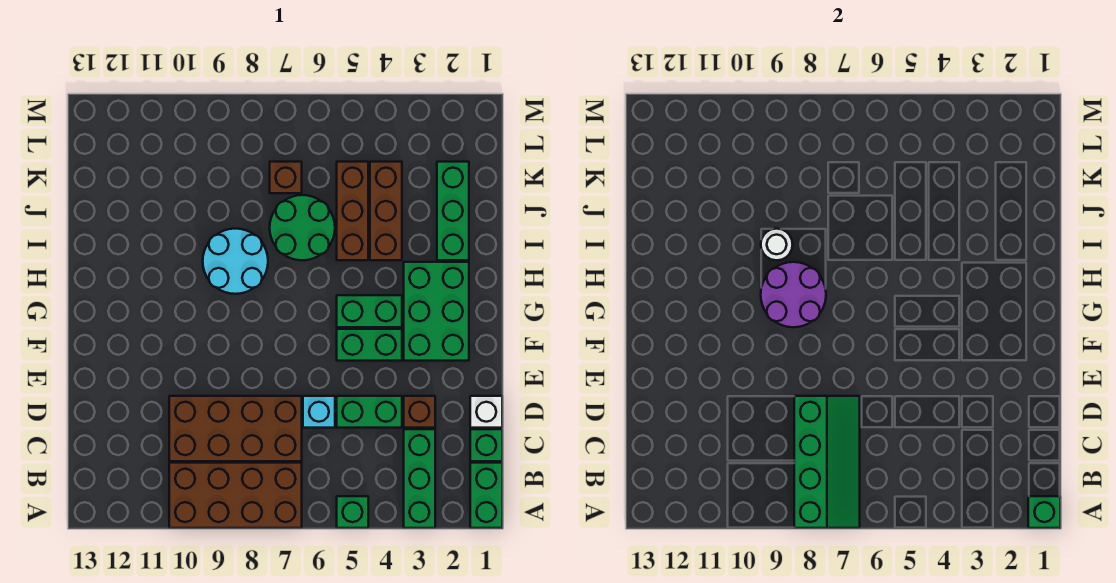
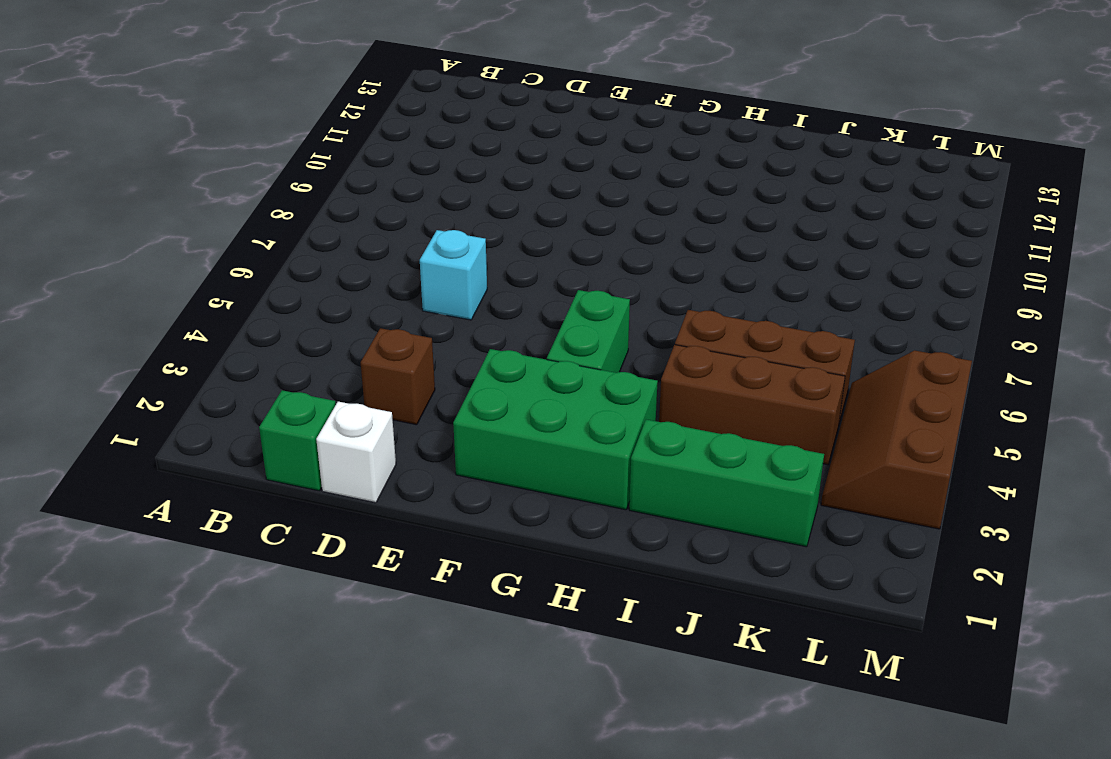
brown slope L3:M5 level 1 top M -> none
none -> green brick A1:B1 level 1
none -> green brick A3:C3 level 1
none -> green brick A5 level 1

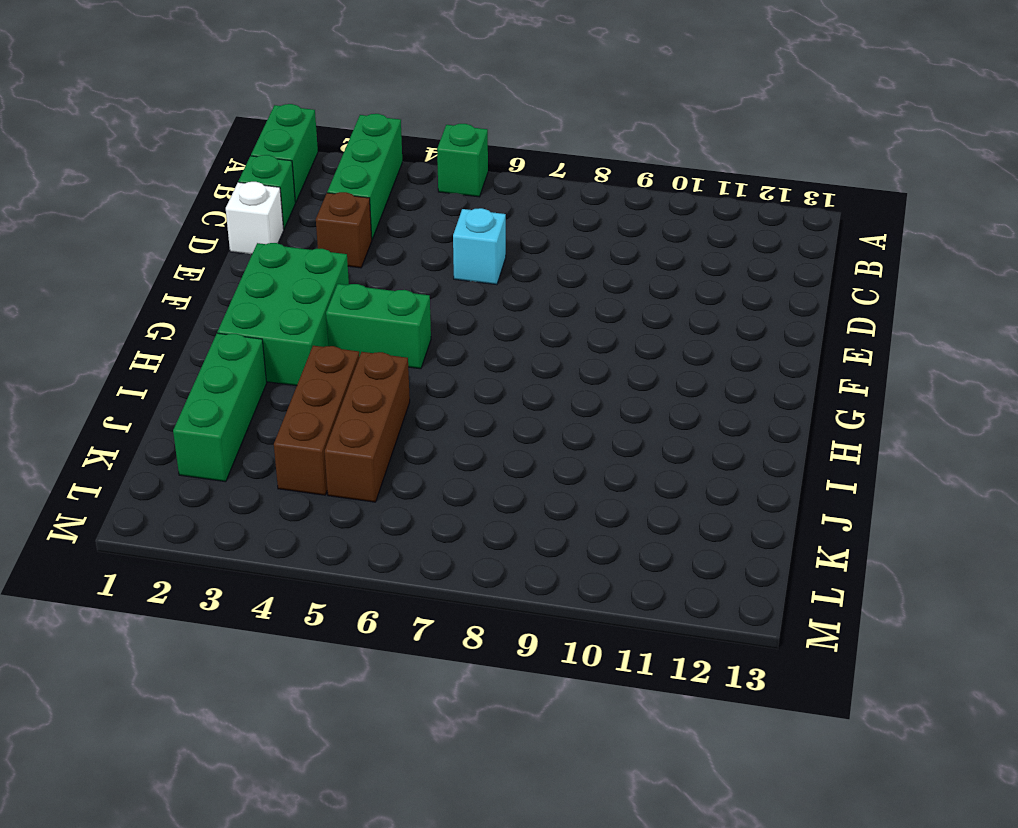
none -> brown brick A7:B10 level 1
none -> brown brick C7:D10 level 1
none -> green brick D4:D5 level 1

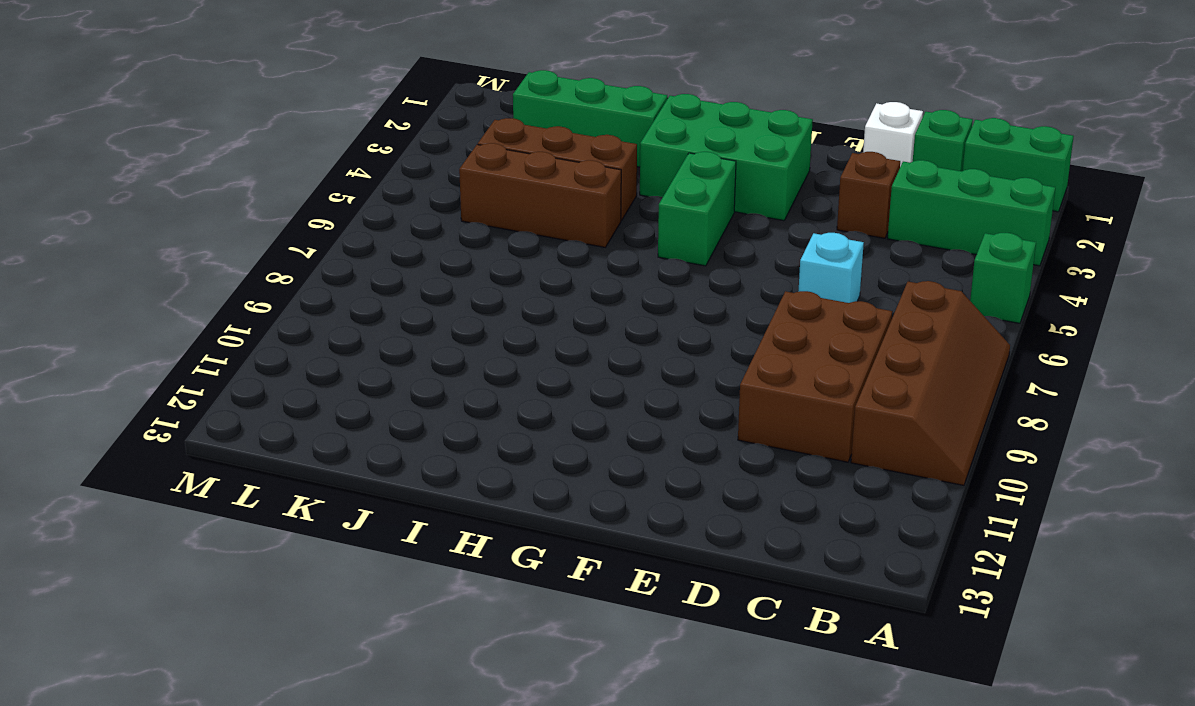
brown slope A7:B10 level 1 top B -> brown brick A7:B10 level 1
brown brick C8:D10 level 1 -> brown brick C7:D10 level 1
none -> green brick D4:D5 level 1
none -> green brick F4:F5 level 1
none -> cyan round brick H8:I9 level 1

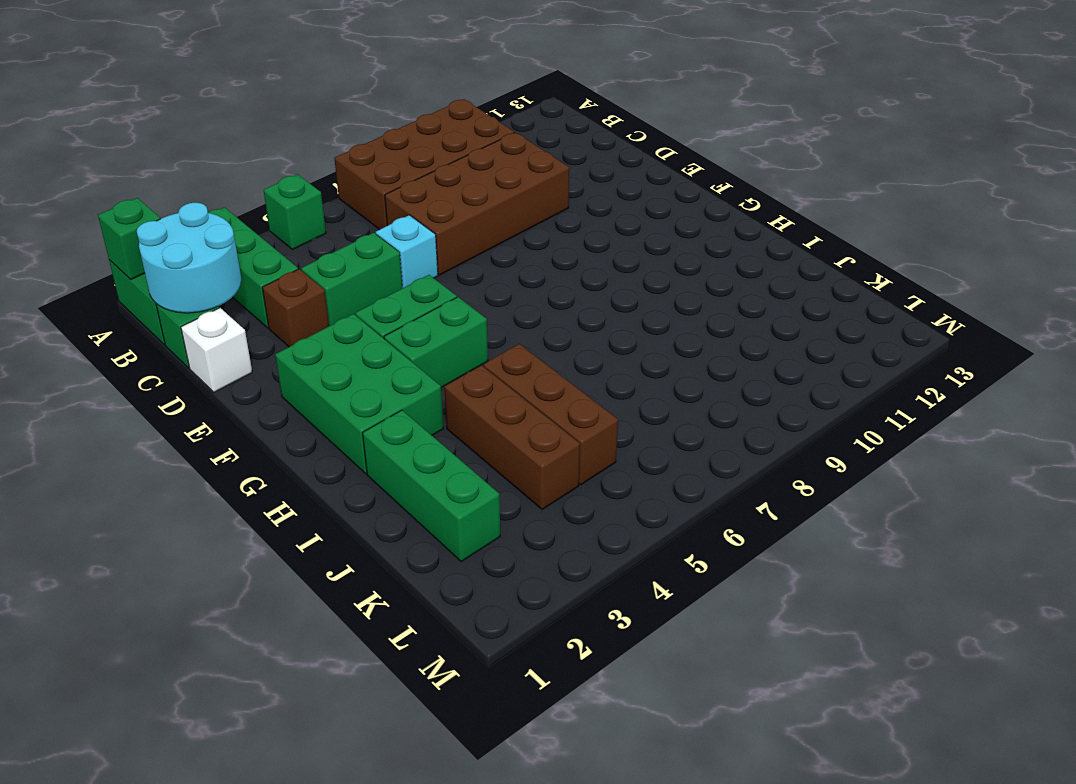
cyan round brick B1:C2 level 2 -> cyan round brick H8:I9 level 1
none -> green round brick I6:J7 level 1
none -> brown brick K7 level 1
none -> green slope A7:D8 level 2 top 8

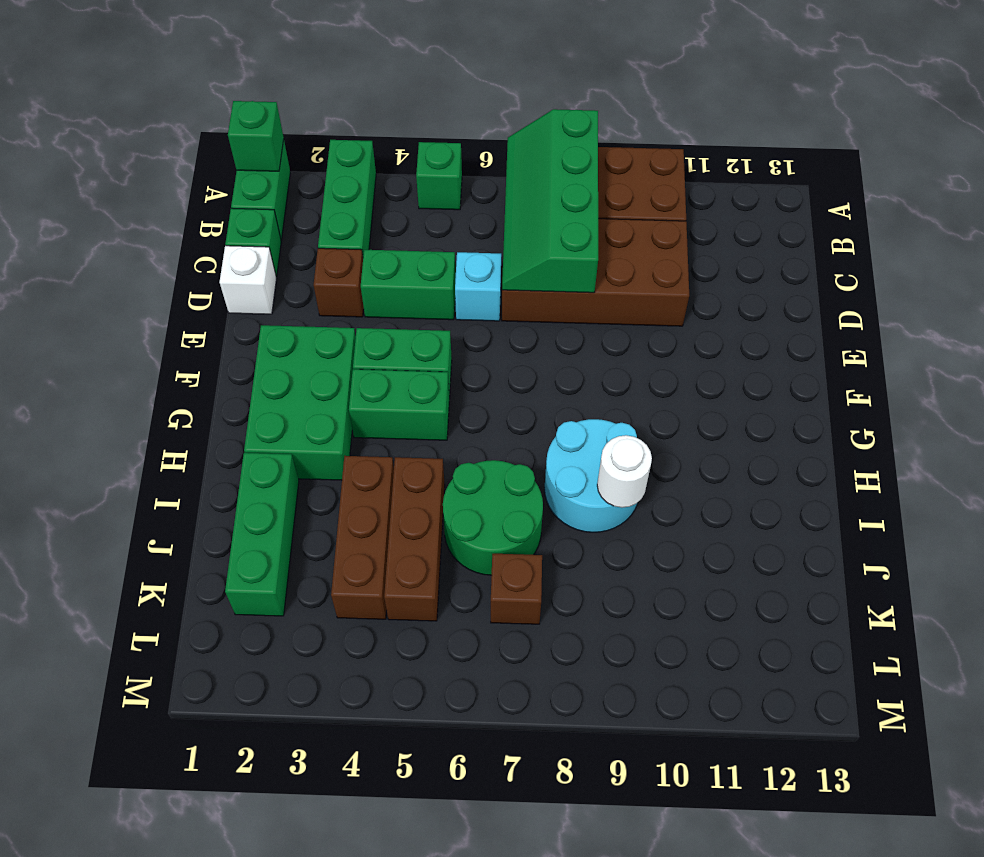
none -> purple round brick G8:H9 level 2

